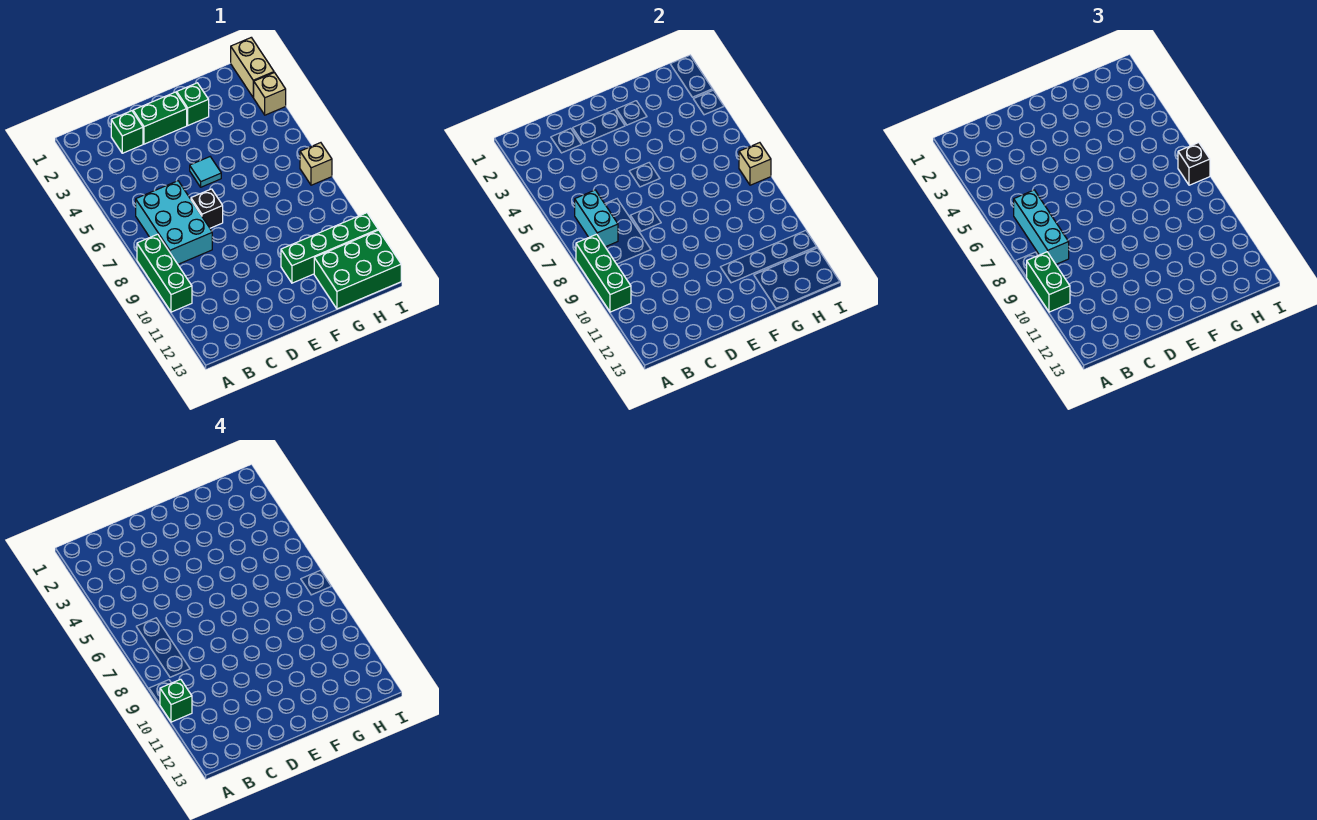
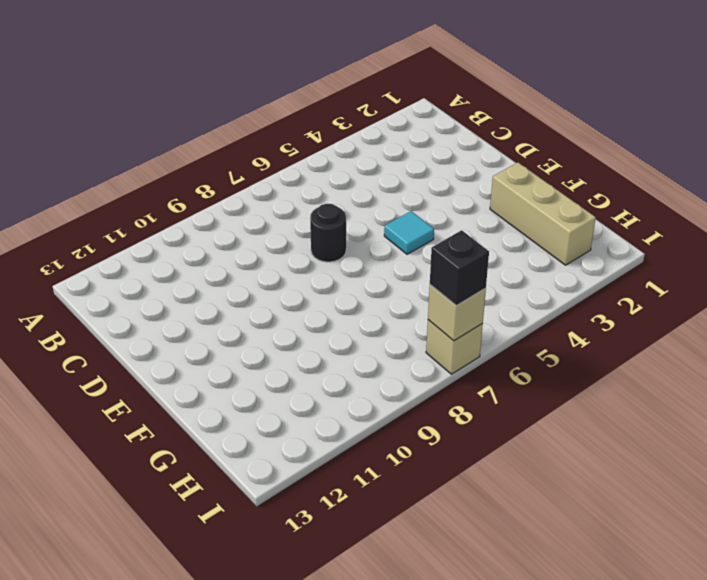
black round brick D7 level 1 -> black brick D7 level 1
tan brick F2:H2 level 1 -> green brick F2 level 1
none -> green brick A8:A10 level 1
none -> cyan brick B6:C8 level 1
none -> green brick C2 level 1

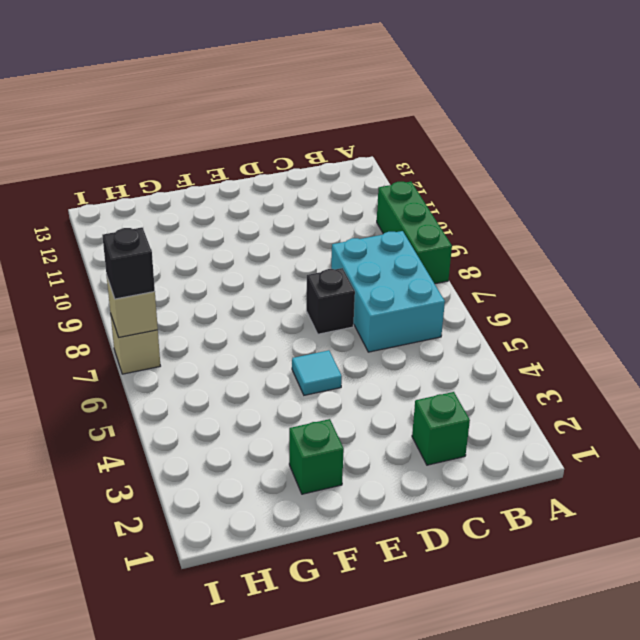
none -> green brick D2:E2 level 1
none -> green brick F11:I11 level 1
none -> green brick G12:I13 level 1

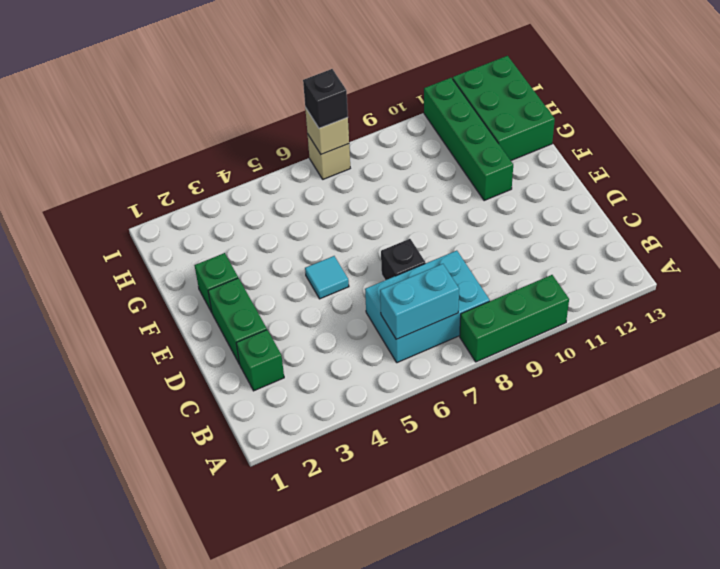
none -> tan brick I1:I2 level 1
none -> tan brick I3 level 1
none -> green brick A8:A10 level 2

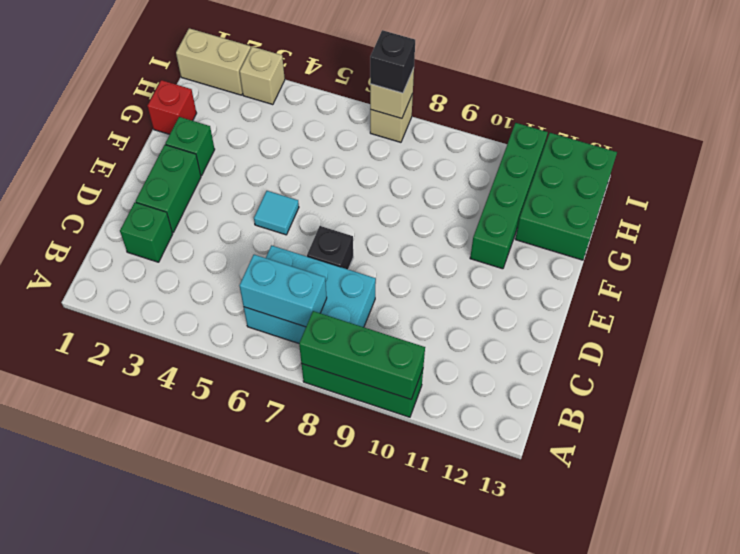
red brick G1 level 1 -> none
none -> green brick A9:A10 level 3
none -> cyan brick B6:B8 level 3
none -> green brick A10 level 4

